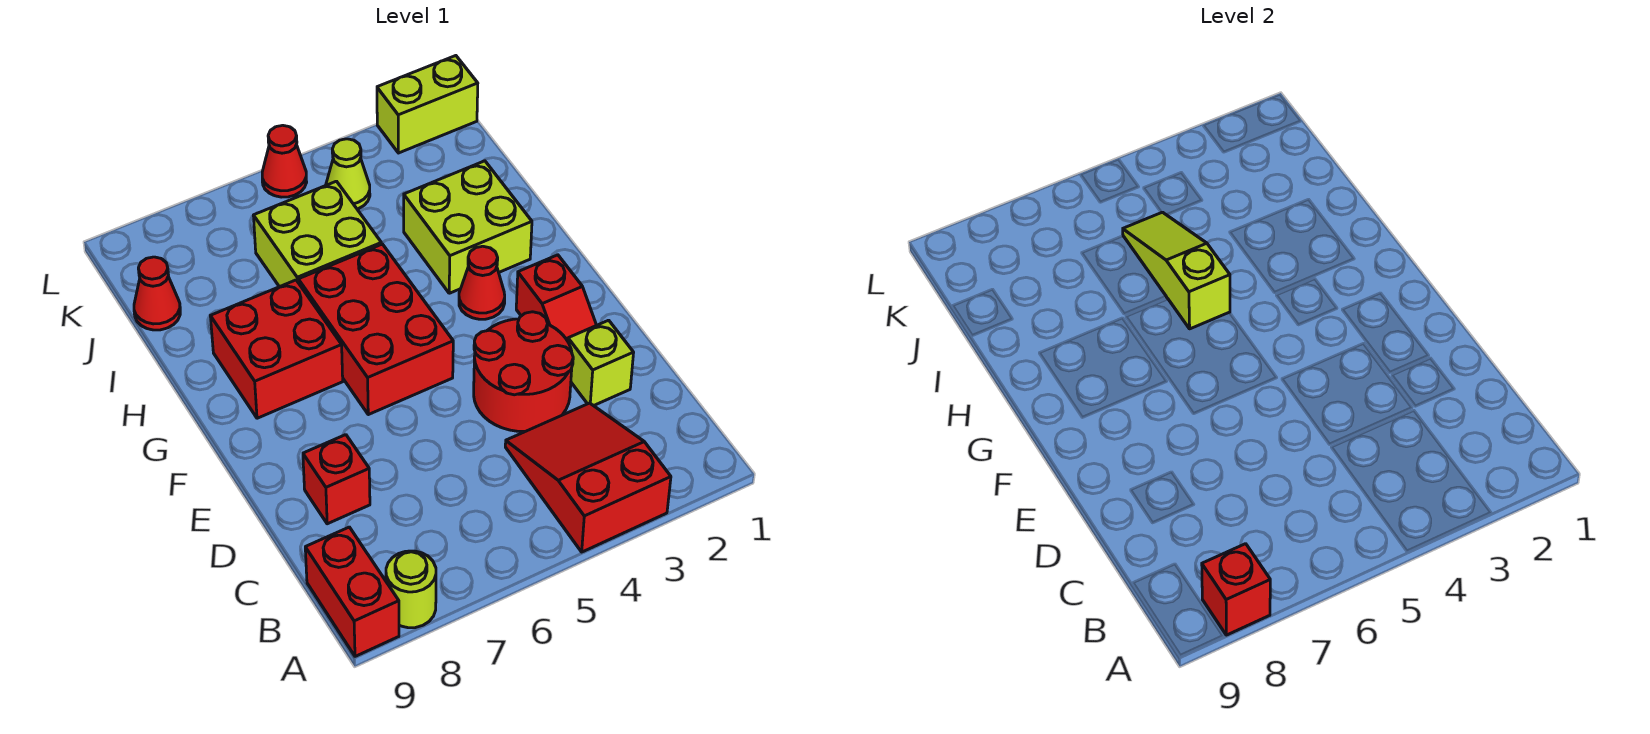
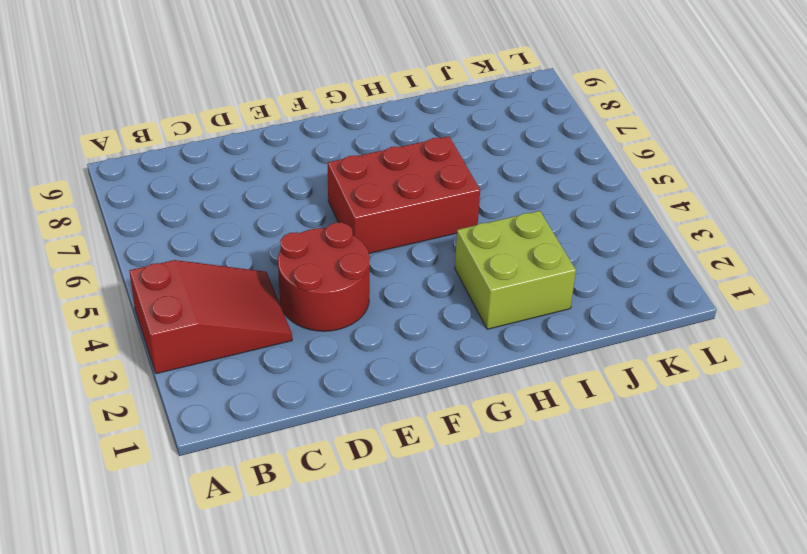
none -> lime round brick A8 level 1
none -> red brick A9:B9 level 1
none -> lime brick D2 level 1

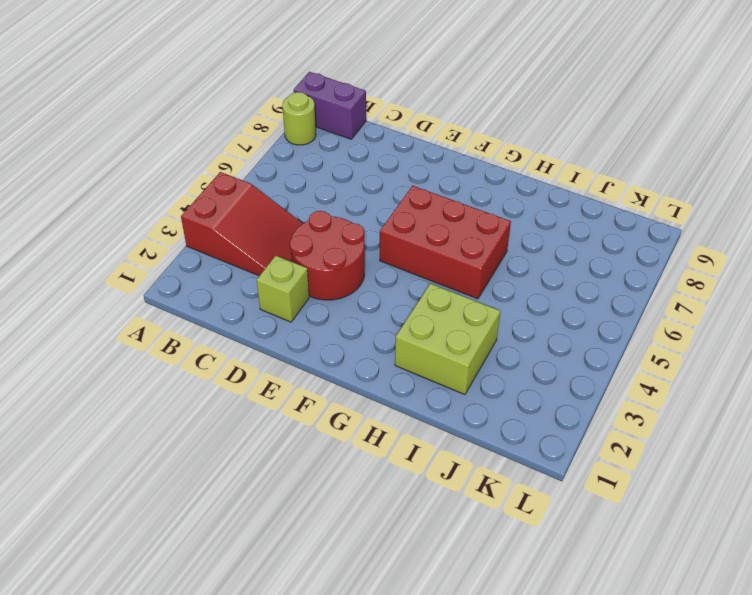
purple brick A9:B9 level 1 -> red brick A9:B9 level 1
none -> red brick D8 level 1
none -> red slope E2:F2 level 1 top F
none -> red cone G3 level 1

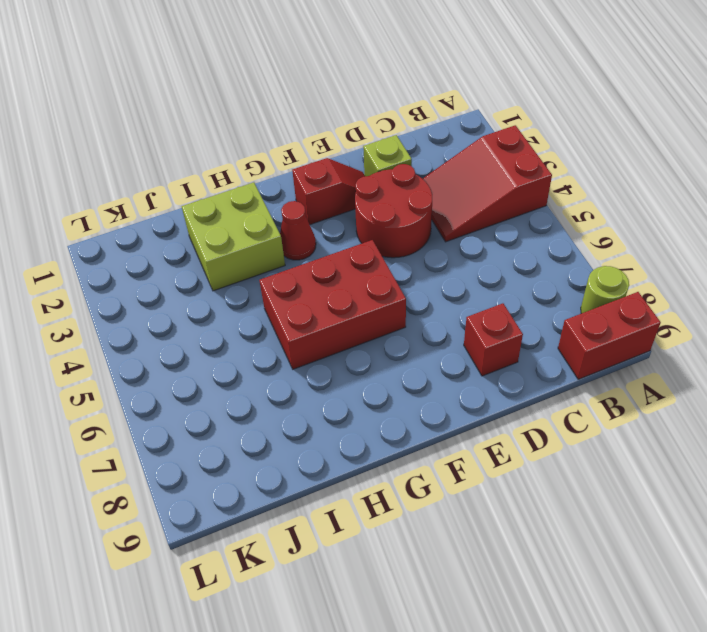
none -> red brick G7:H8 level 1
none -> lime brick I5:J6 level 1
none -> red cone J9 level 1

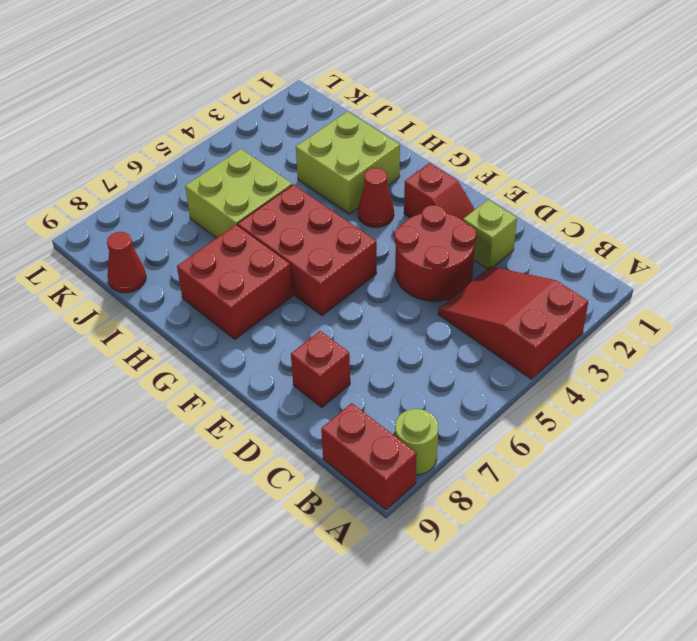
none -> lime cone K4 level 1
none -> lime brick L1:L2 level 1
none -> red cone L5 level 1

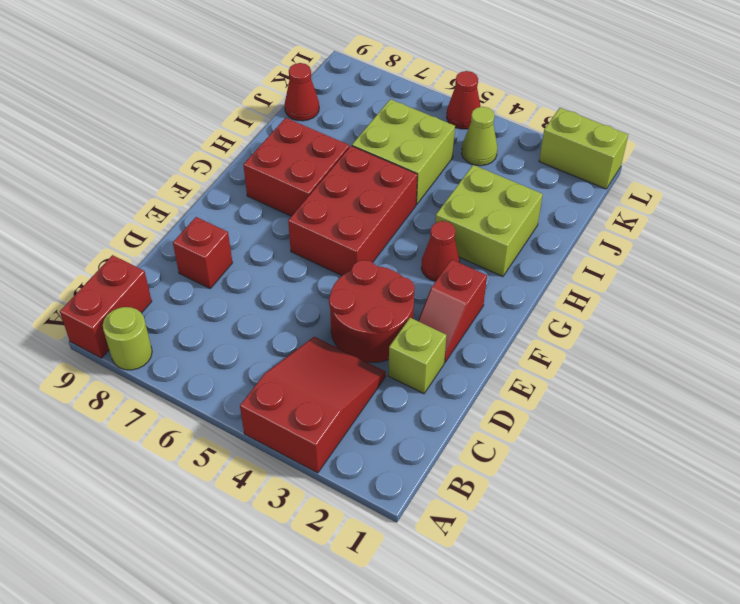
none -> red brick A8 level 2
none -> lime slope H5:J5 level 2 top H

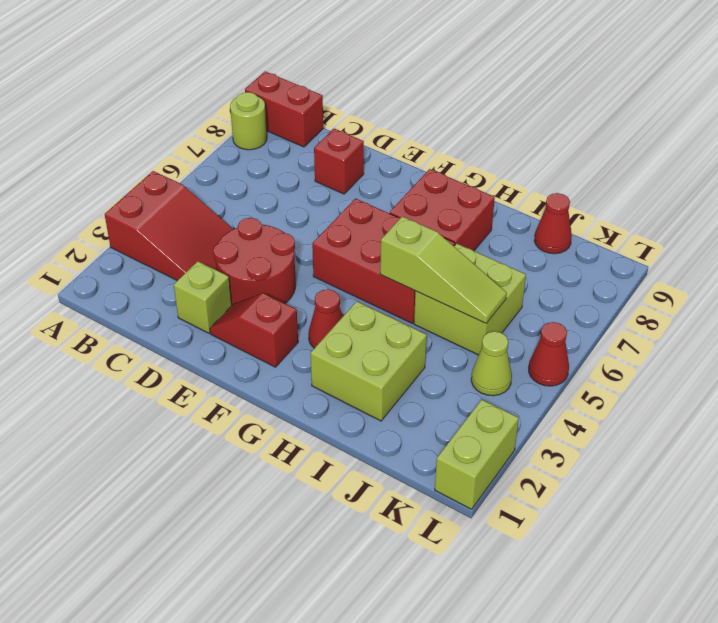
none -> red brick A8 level 2

